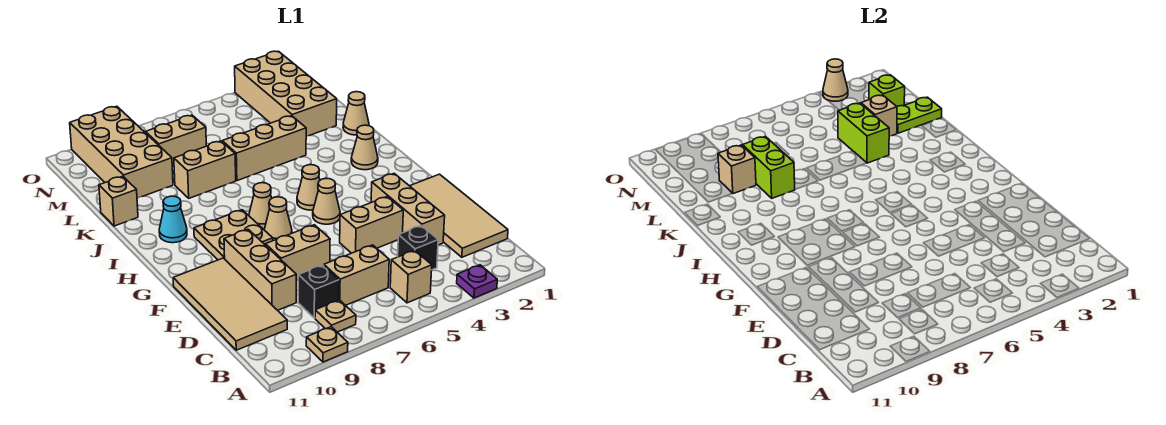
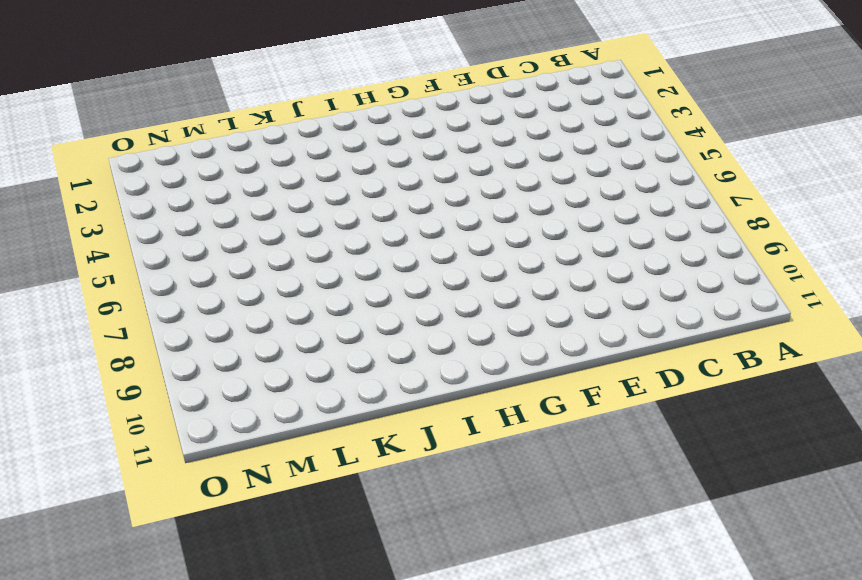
none -> purple plate A3 level 1
none -> tan plate A9 level 1
none -> tan brick B5 level 1
none -> tan plate B8 level 1

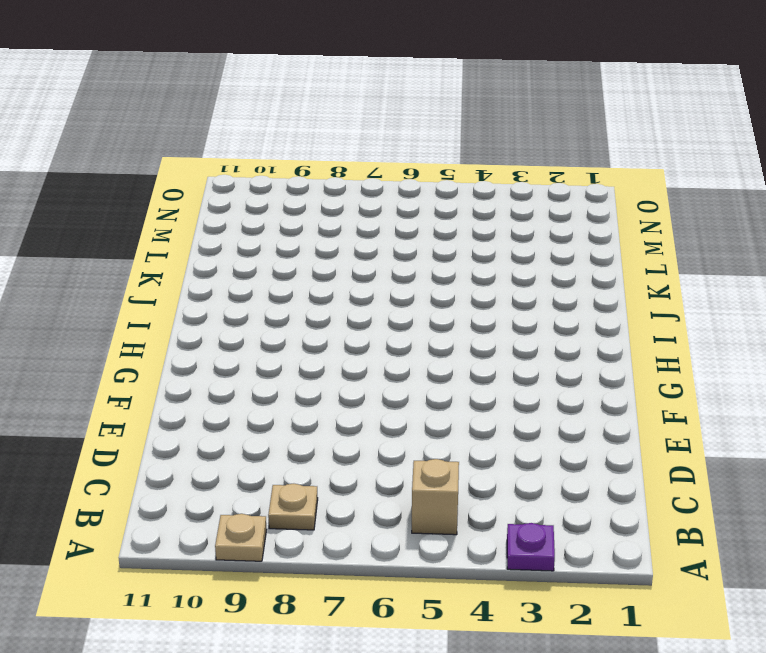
none -> tan tile C1:F2 level 1
none -> black brick C4 level 1
none -> tan brick C6:C7 level 1
none -> black brick C8 level 1

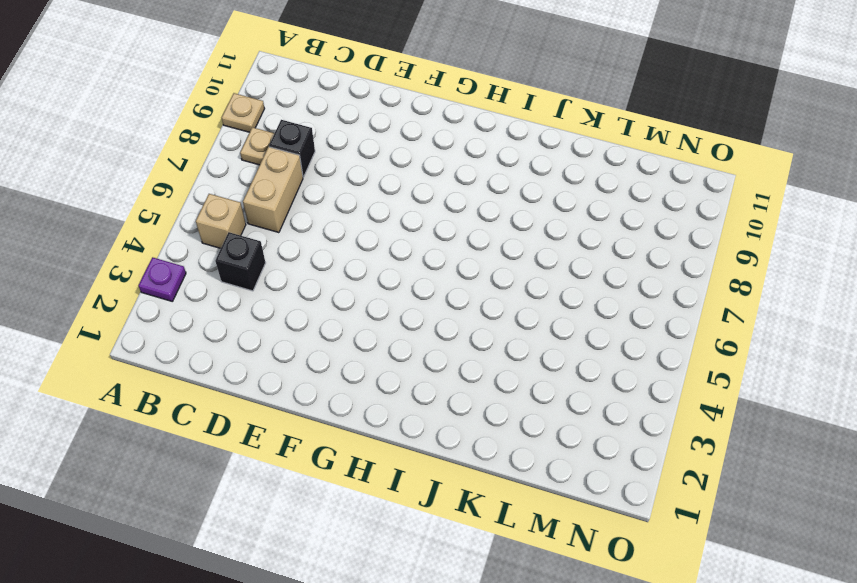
none -> tan tile C1:F2 level 1
none -> tan tile C10:F11 level 1
none -> tan brick D3:F3 level 1
none -> tan brick D9:F9 level 1

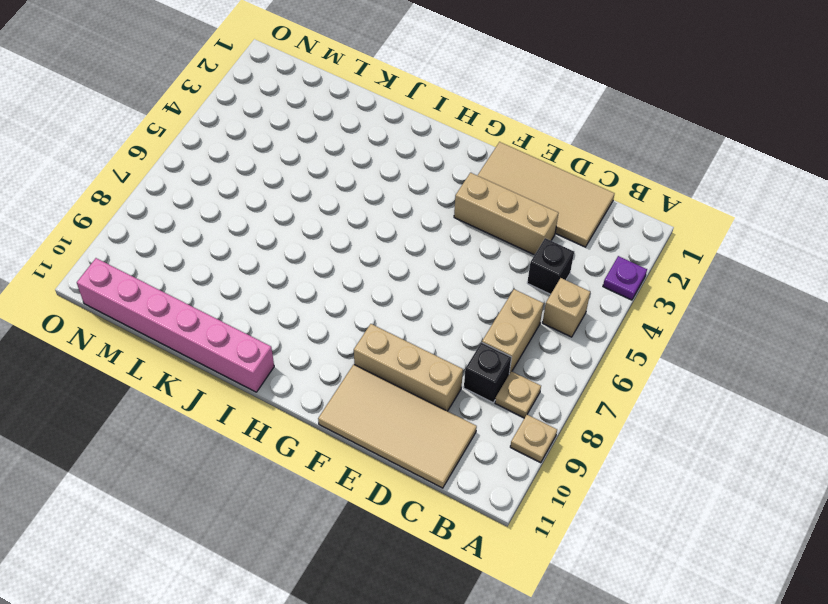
pink brick I11:N11 level 1 -> tan brick K11 level 1
none -> tan brick E4:E5 level 1
none -> tan brick E7:E8 level 1
none -> tan cone G5 level 1
none -> tan cone G7 level 1

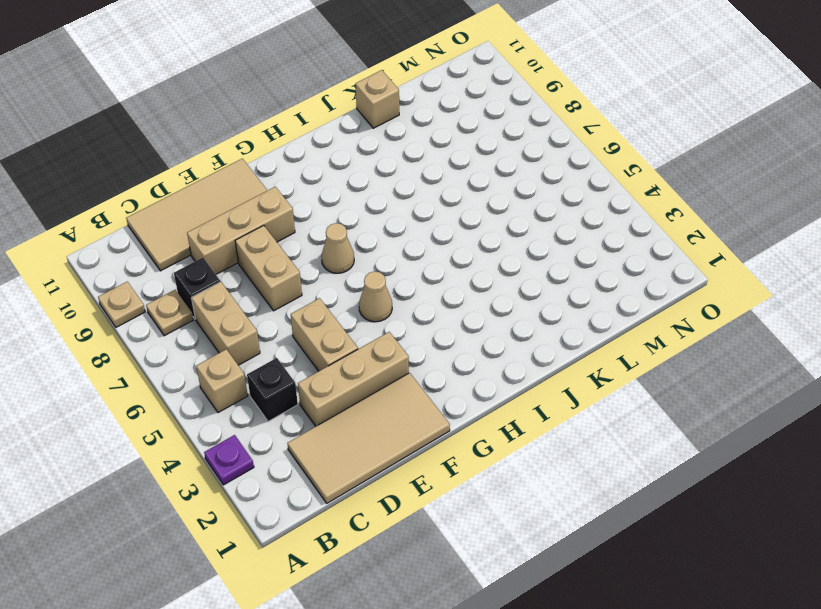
none -> tan plate G8:H9 level 1
none -> tan cone H5 level 1
none -> tan cone H7 level 1
none -> tan cone I2 level 1

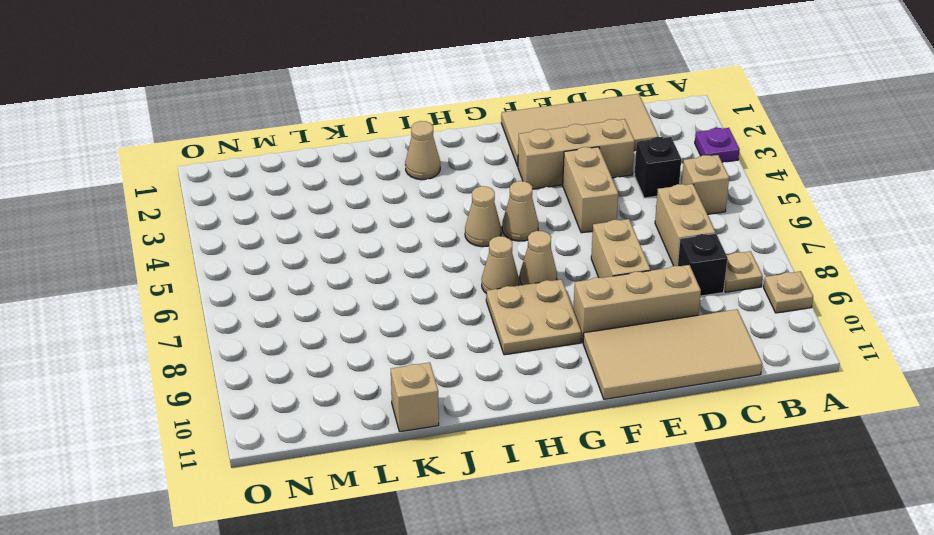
none -> cyan cone I10 level 1
none -> tan cone K1 level 1
none -> tan brick K4:K6 level 1
none -> tan brick K7:K8 level 1

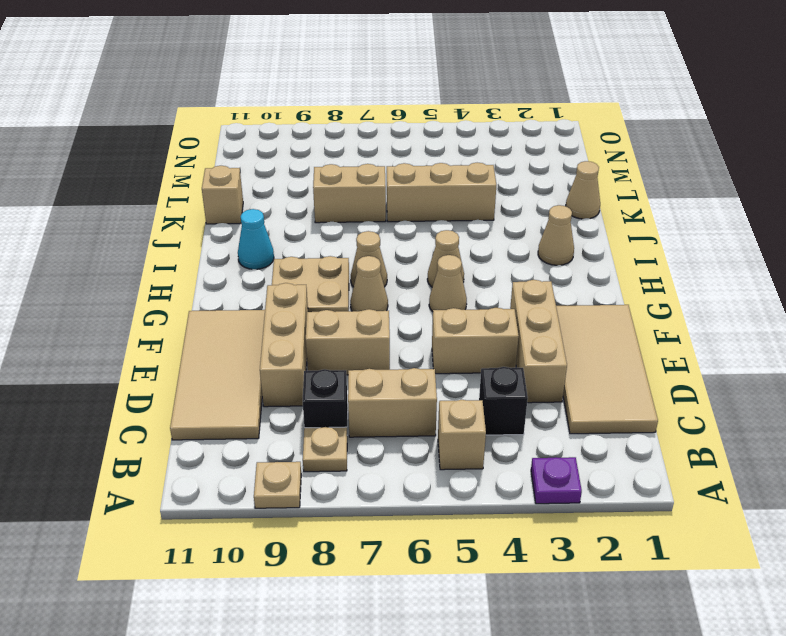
none -> tan brick L2:O3 level 1
none -> tan brick L9:O10 level 1
none -> tan brick M7:M8 level 1
none -> lime brick K4:L4 level 2

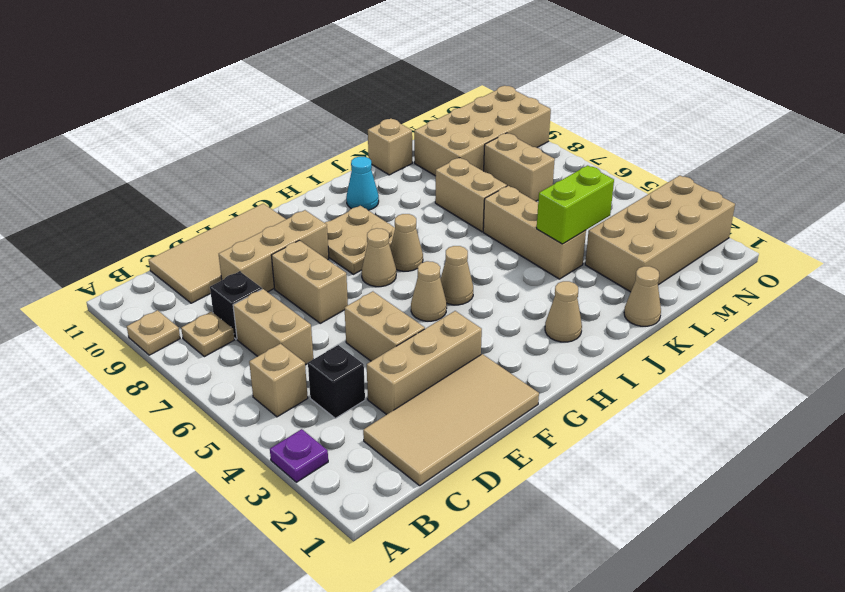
none -> lime brick K8:L8 level 2
none -> lime plate L1:L2 level 2
none -> tan brick L3 level 2
none -> tan brick L9 level 2

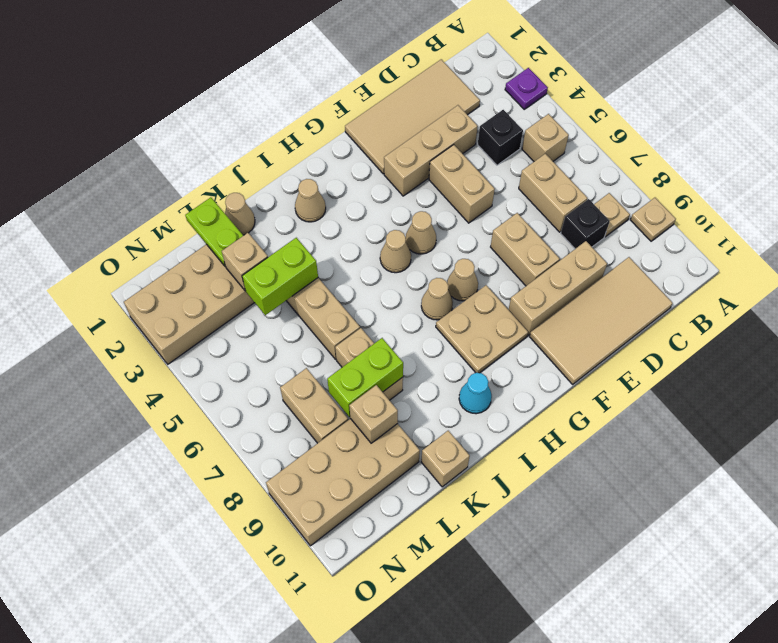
none -> lime brick M2 level 2
none -> tan cone O3 level 2

